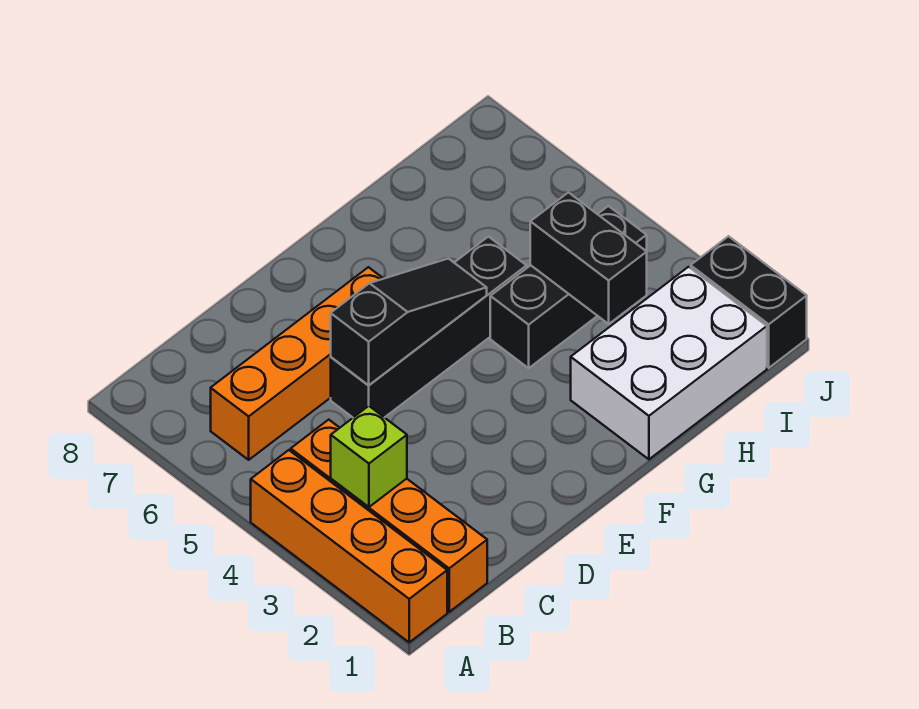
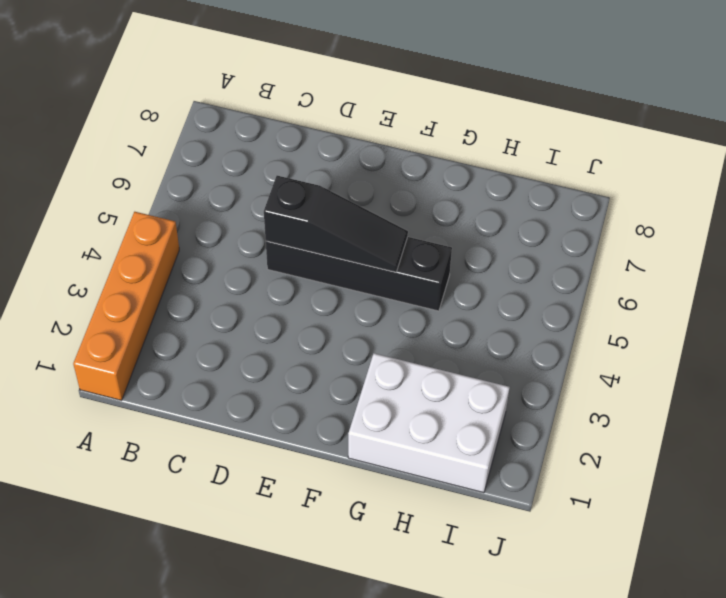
none -> orange brick B1:B4 level 1
none -> orange brick B6:E6 level 1

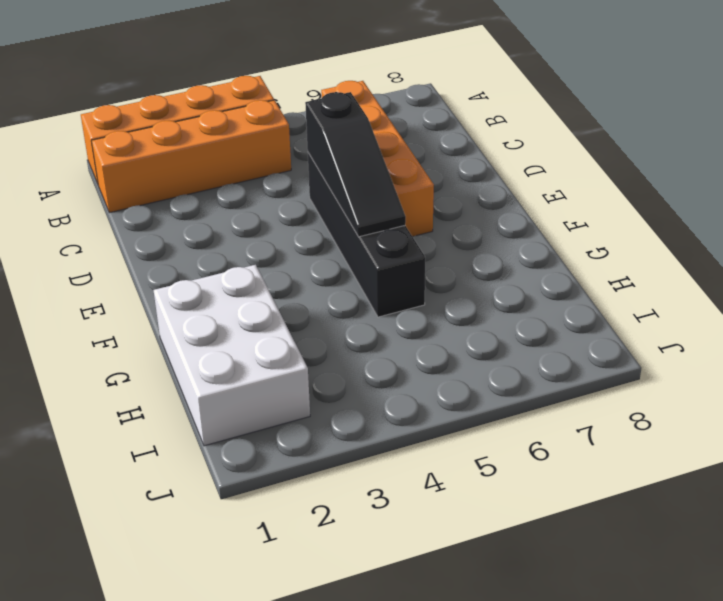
none -> black brick G4:I4 level 1
none -> black brick J1:J2 level 1

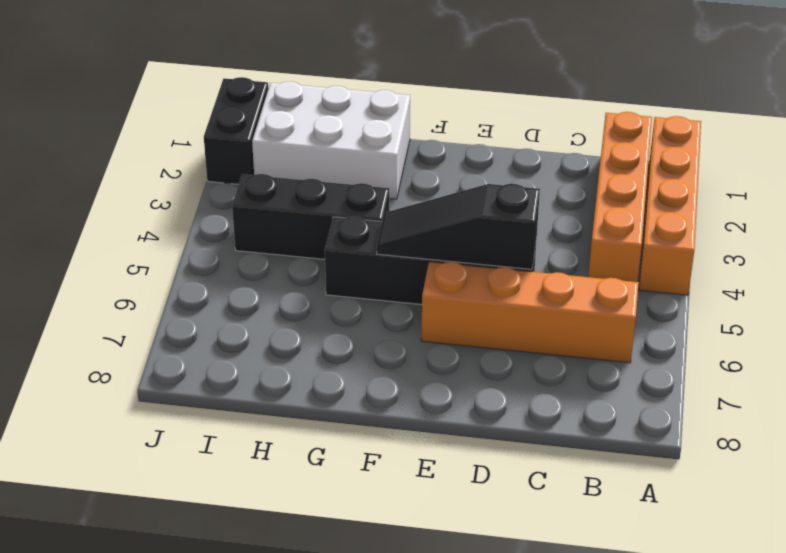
none -> lime brick B3 level 2
none -> black brick H3:H4 level 2

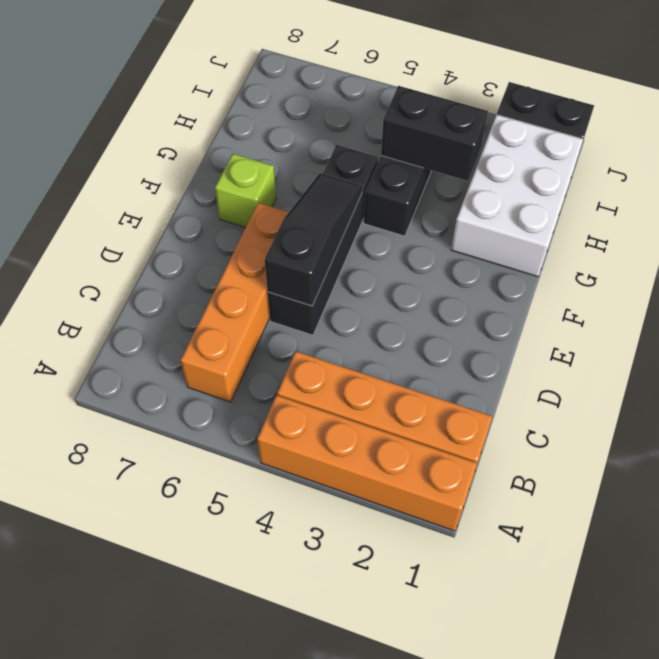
lime brick F7 level 1 -> lime brick B3 level 2

